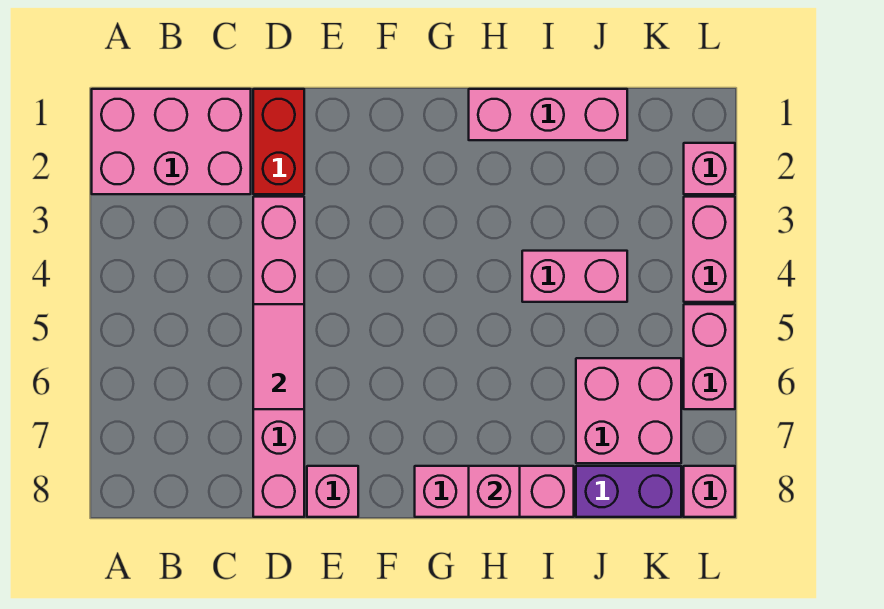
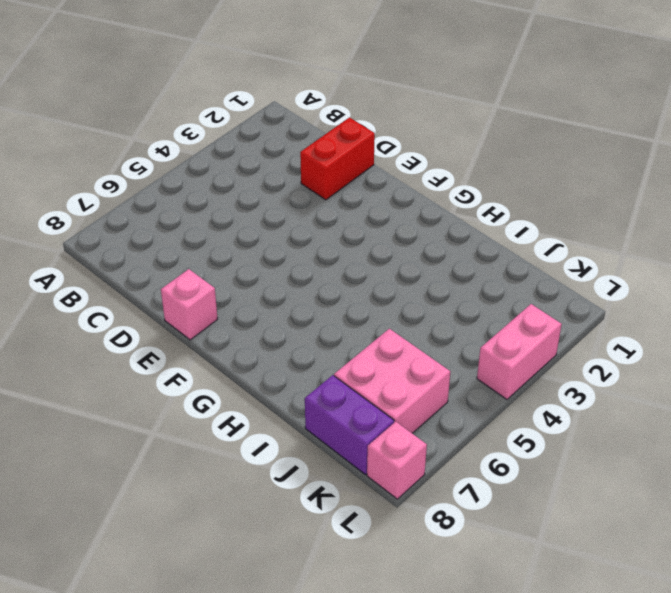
none -> pink brick A1:C2 level 1
none -> pink brick D3:D8 level 1
none -> pink brick G8:I8 level 1

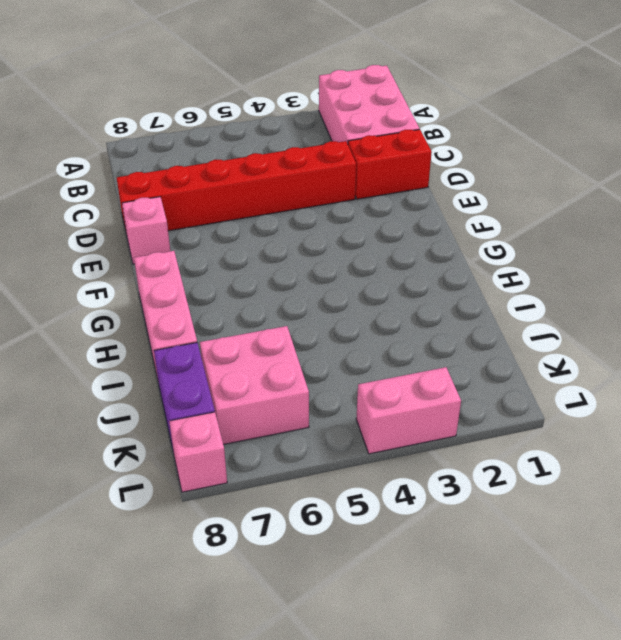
red brick D3:D8 level 1 -> pink brick D3:D8 level 1
none -> pink brick H1:J1 level 1
none -> pink brick I4:J4 level 1
none -> pink brick L2 level 1

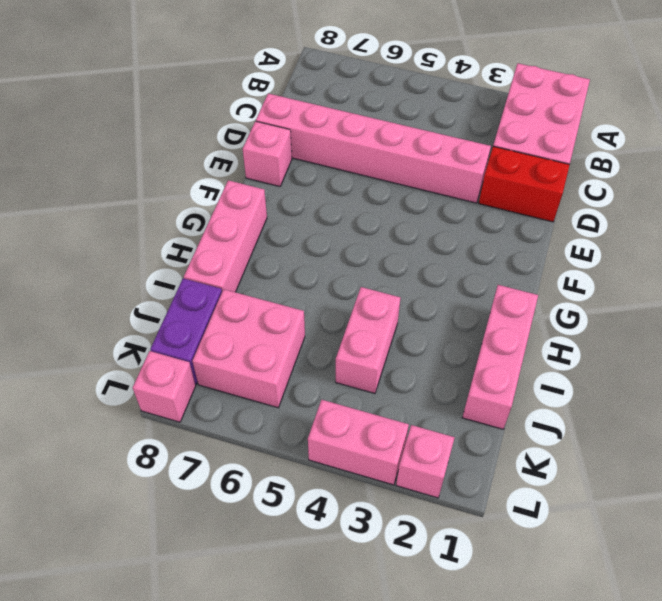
none -> pink brick L5:L6 level 1
none -> pink tile D5:D6 level 2
none -> pink brick H8 level 2

